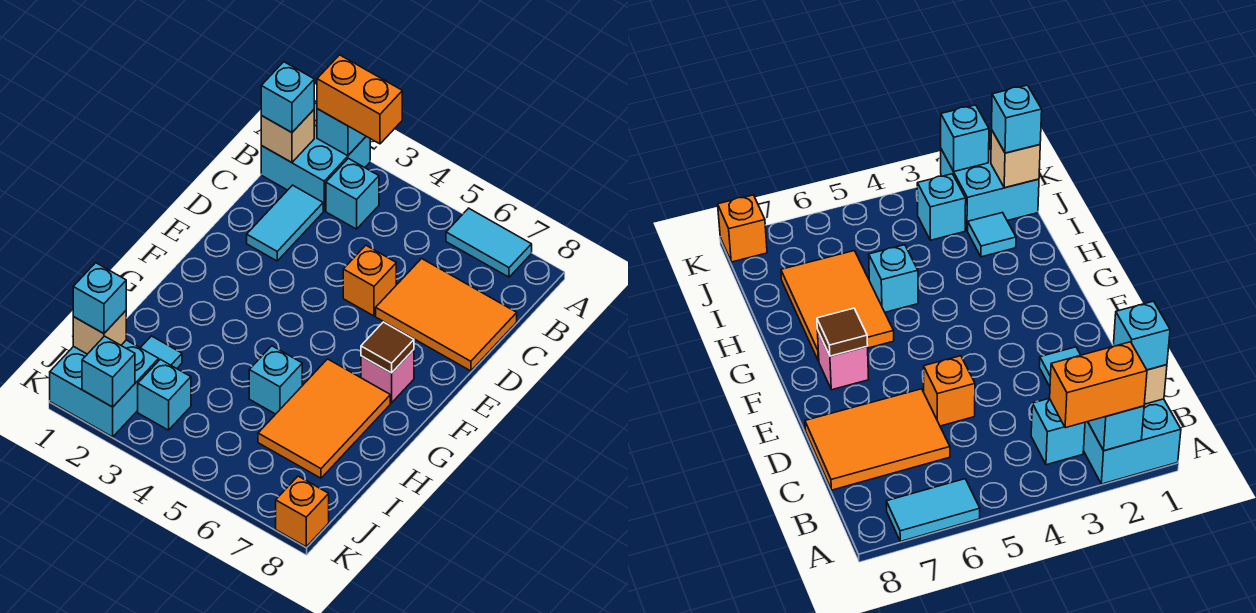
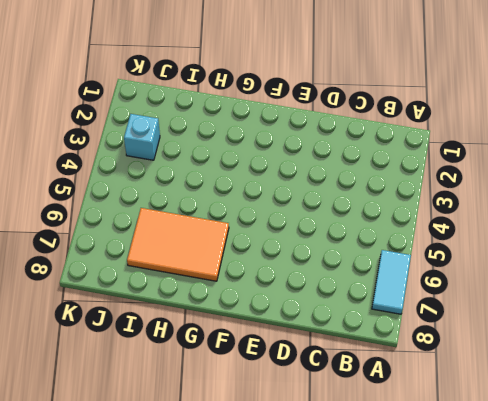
none -> cyan brick A1:B2 level 1
none -> cyan brick B3 level 1
none -> cyan tile C2:D2 level 1

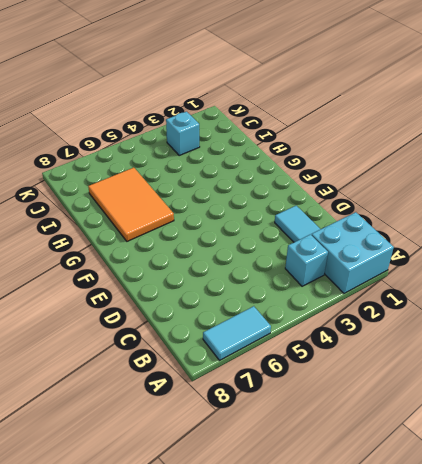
none -> orange tile C6:D8 level 1
none -> orange brick D5 level 1
none -> pink brick F7 level 1

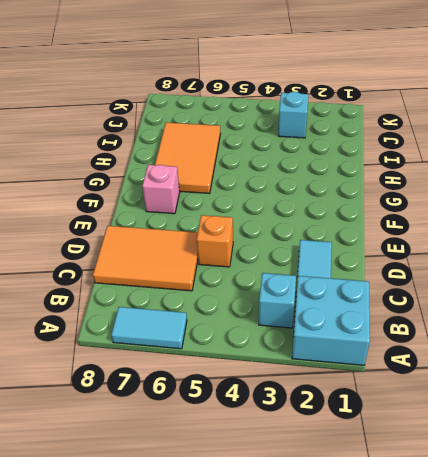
none -> cyan brick H5 level 1
none -> cyan tile I2 level 1
none -> cyan brick J1:K2 level 1

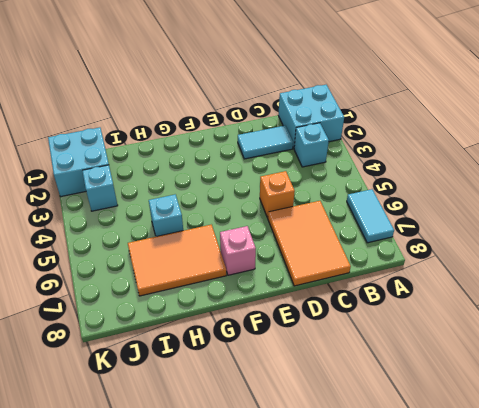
none -> cyan tile I2 level 1
none -> orange brick K8 level 1
none -> cyan brick A2 level 2

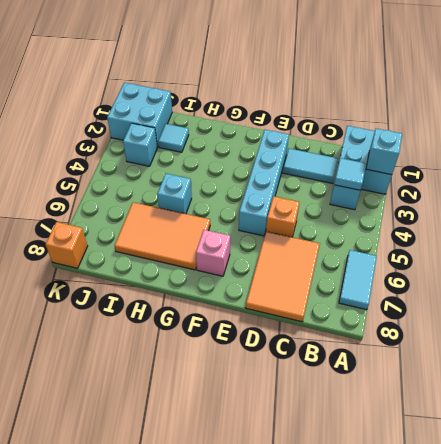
cyan tile B3 level 2 -> none
cyan brick E2:E5 level 1 -> none
none -> tan brick B1 level 2
none -> brown tile F7 level 2
none -> tan brick J1 level 2

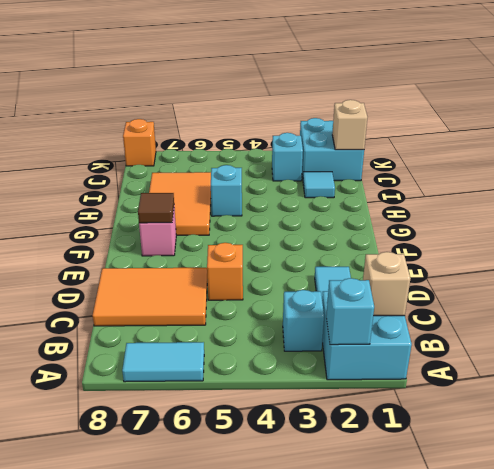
none -> cyan brick K2 level 2
none -> orange brick A2:A3 level 3
none -> cyan brick B1 level 3

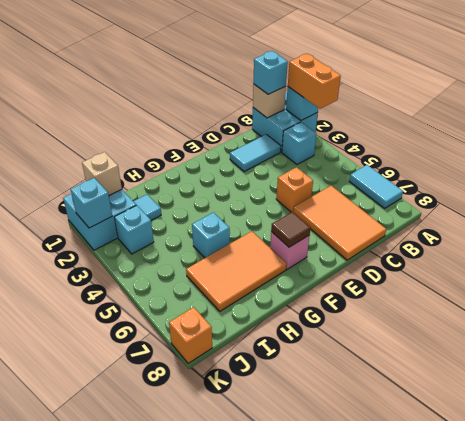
none -> cyan brick J1 level 3

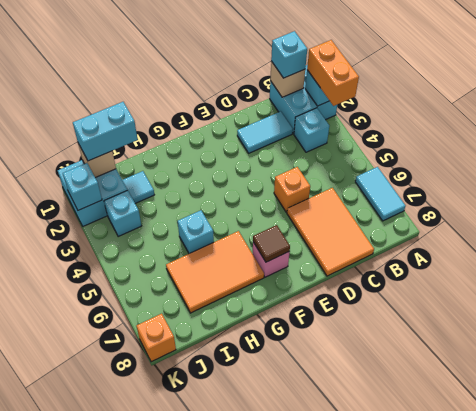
cyan brick I1:J1 level 3 -> cyan brick J1 level 3

